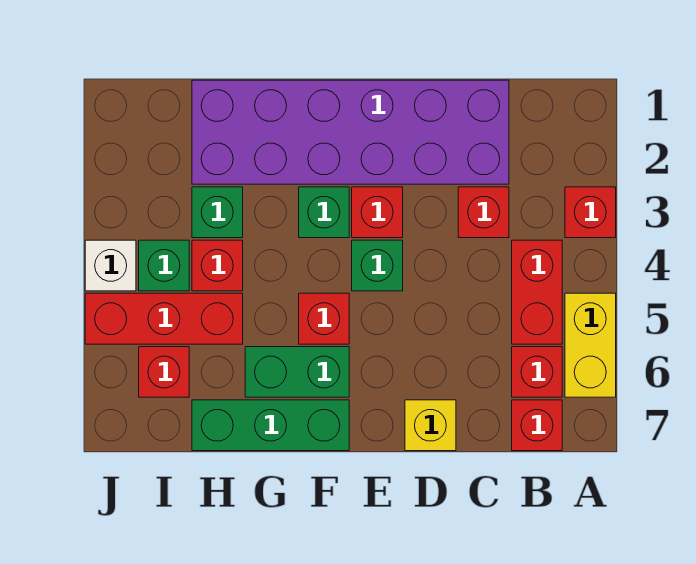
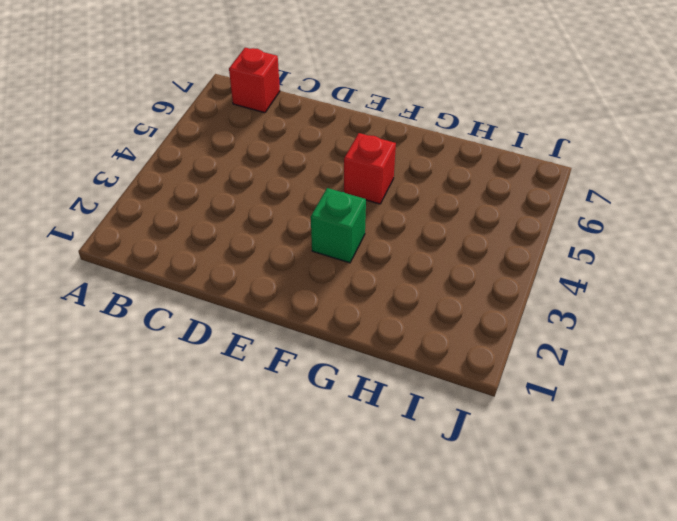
none -> red brick A3 level 1
none -> yellow brick A5:A6 level 1
none -> red brick B4:B5 level 1

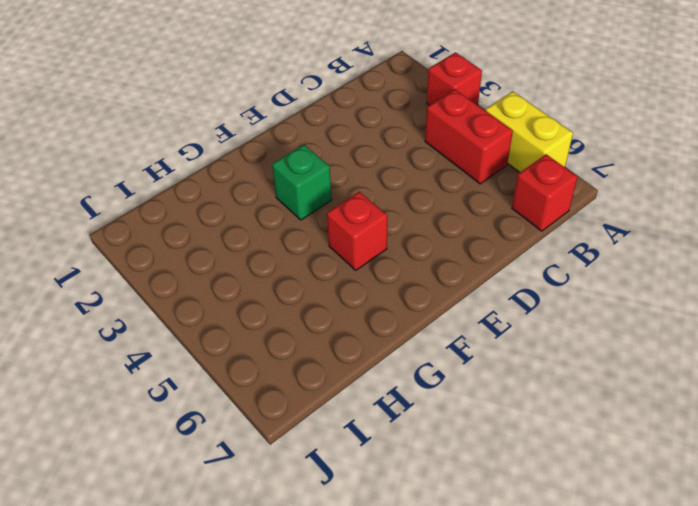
none -> red brick B6 level 1
none -> purple brick C1:H2 level 1
none -> red brick C3 level 1

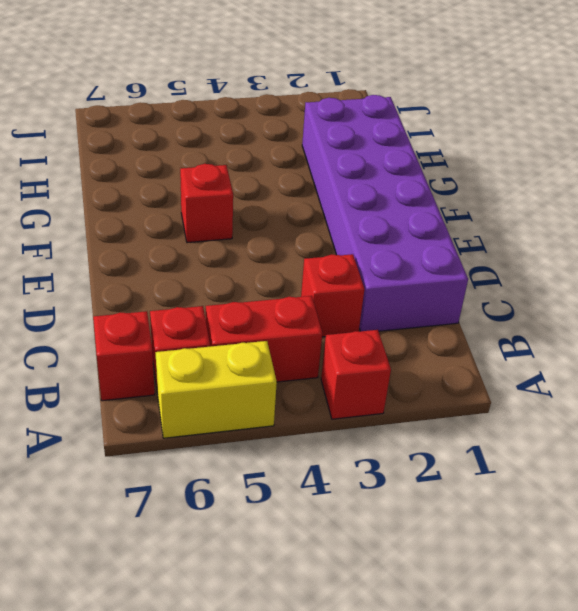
none -> yellow brick D7 level 1
none -> red brick E3 level 1
none -> green brick E4 level 1

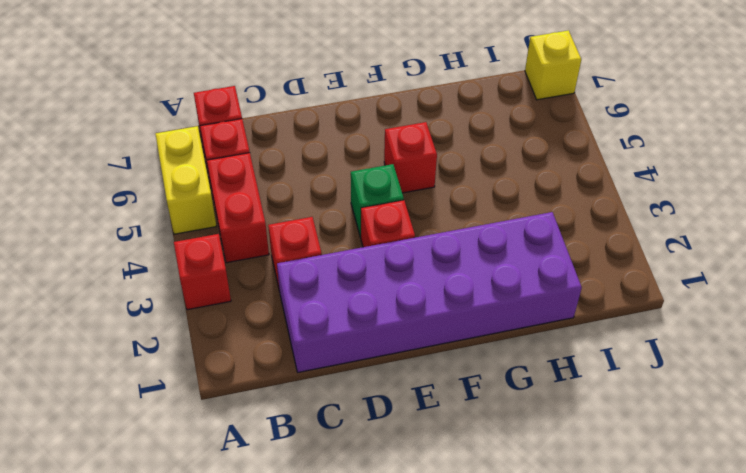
yellow brick J7 level 1 -> yellow brick D7 level 1
none -> green brick F3 level 1
none -> green brick F6:G6 level 1
none -> green brick F7:H7 level 1

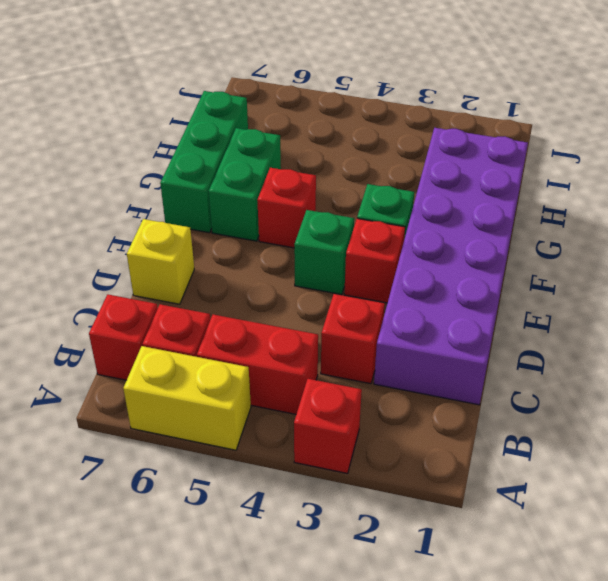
none -> green brick H3 level 1
none -> red brick H4 level 1
none -> red brick H5:J5 level 1

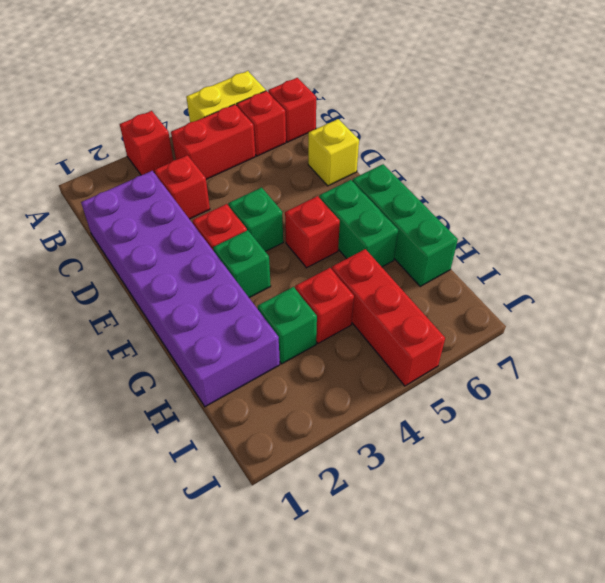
none -> green brick I4 level 1
none -> red brick I6 level 1
none -> white brick J4 level 1

